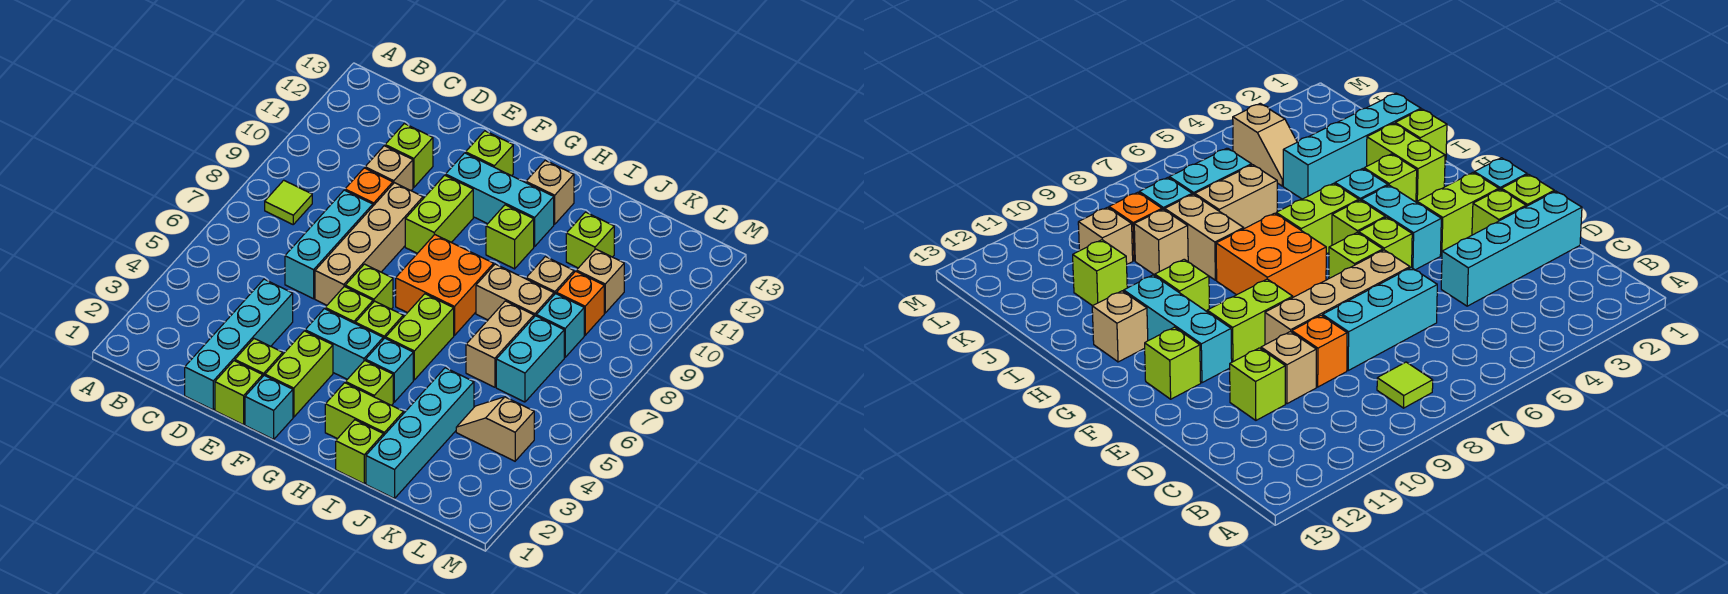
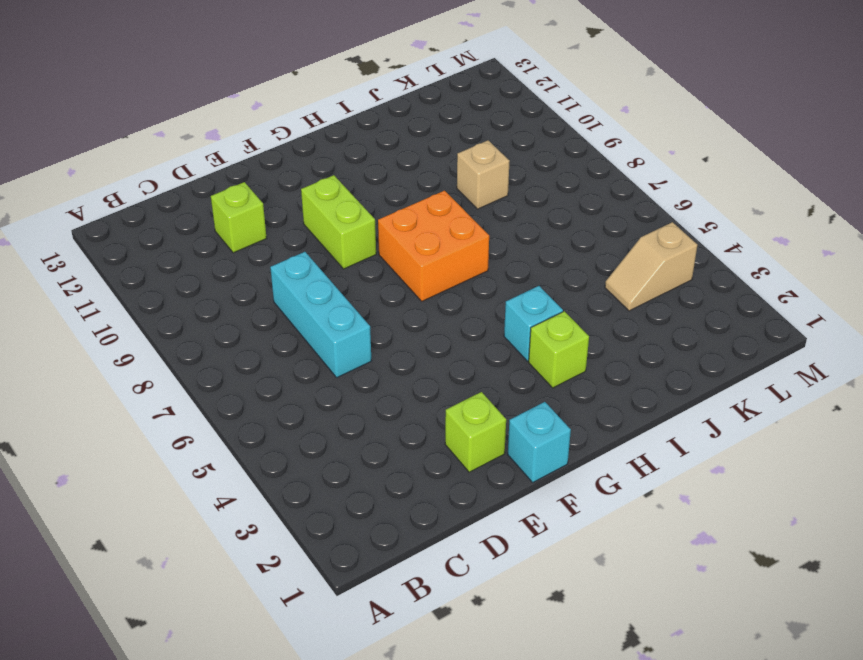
none -> lime tile B8 level 1
none -> cyan brick D1:D4 level 1
none -> orange brick D9 level 1
none -> tan brick D10 level 1

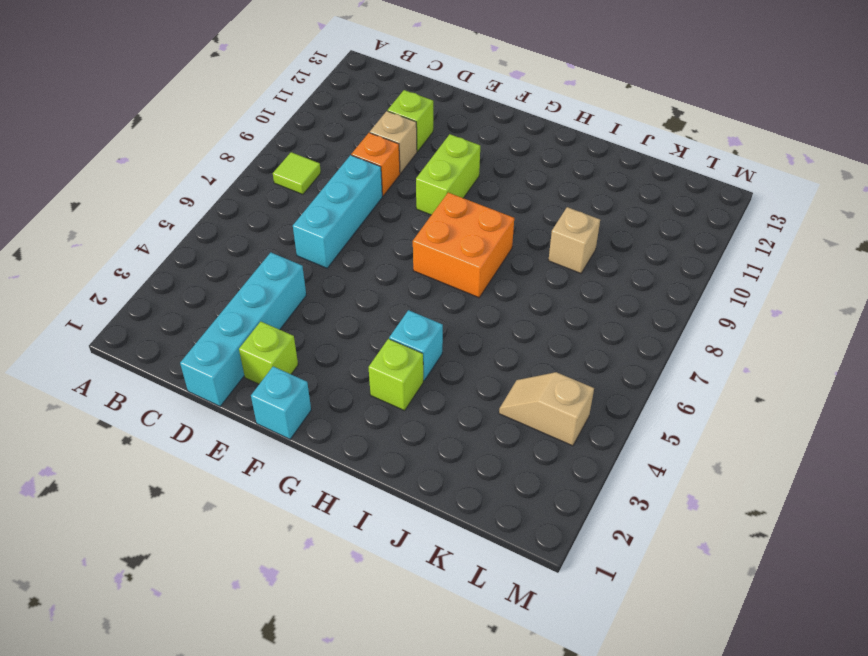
none -> lime brick E1 level 1
none -> tan brick E6:E9 level 1
none -> lime brick F2:F3 level 1
none -> cyan brick F4:G4 level 1

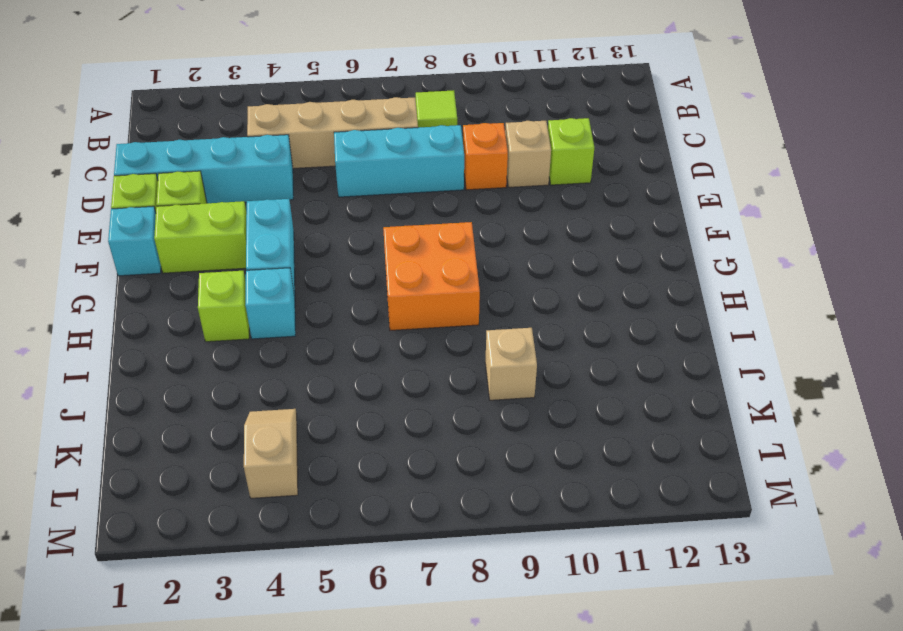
tan brick C4:C7 level 1 -> tan brick E6:E9 level 1
none -> lime brick F5 level 1
none -> lime brick F6 level 1
none -> lime brick F9:F10 level 1
none -> cyan brick F11:H11 level 1

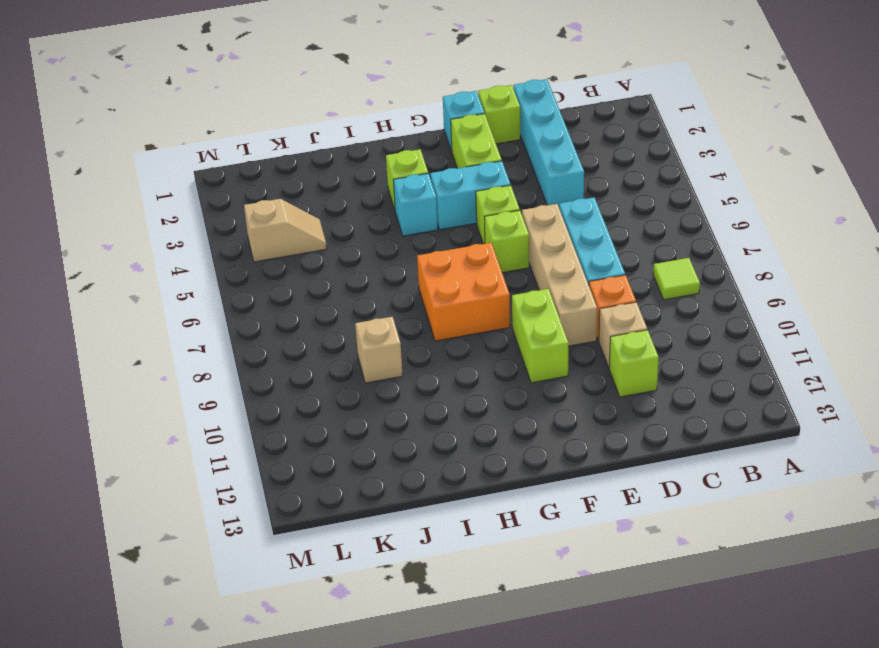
none -> lime brick E2 level 1
none -> cyan brick F11:H11 level 1
none -> lime brick F12 level 1
none -> lime brick G5 level 1

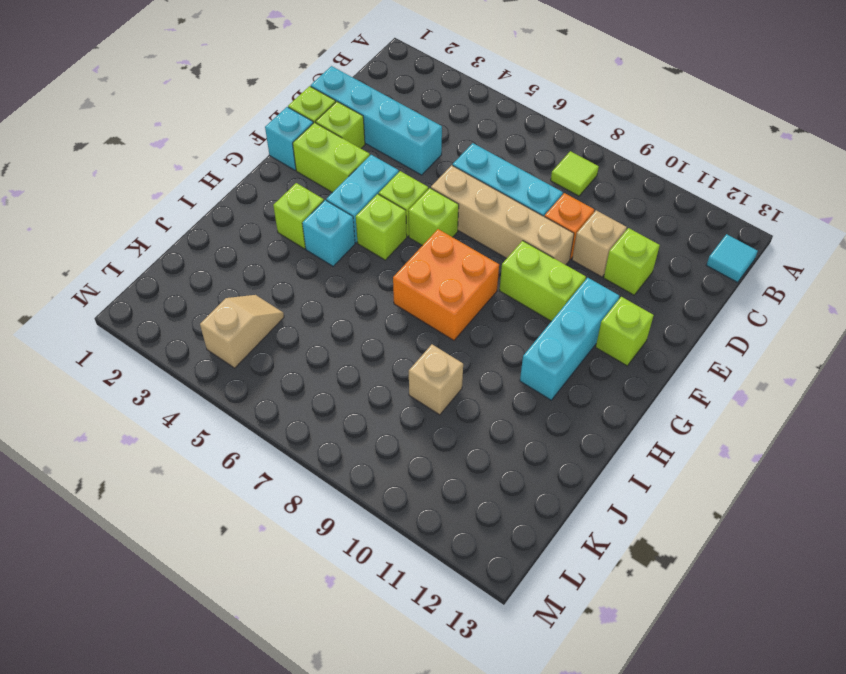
cyan tile B13 level 1 -> none
none -> lime brick H2:I2 level 1
none -> lime brick H5:H6 level 1
none -> lime brick H10 level 1
none -> tan brick H12 level 1

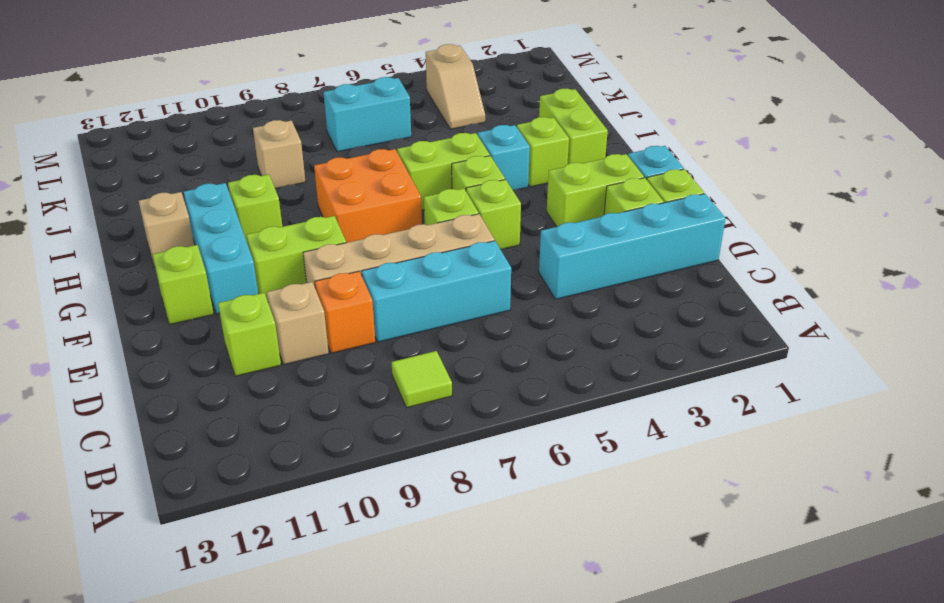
none -> cyan brick F4:G4 level 1
none -> lime brick I1 level 1
none -> tan brick I8:J8 level 1
none -> cyan brick J1:J4 level 1

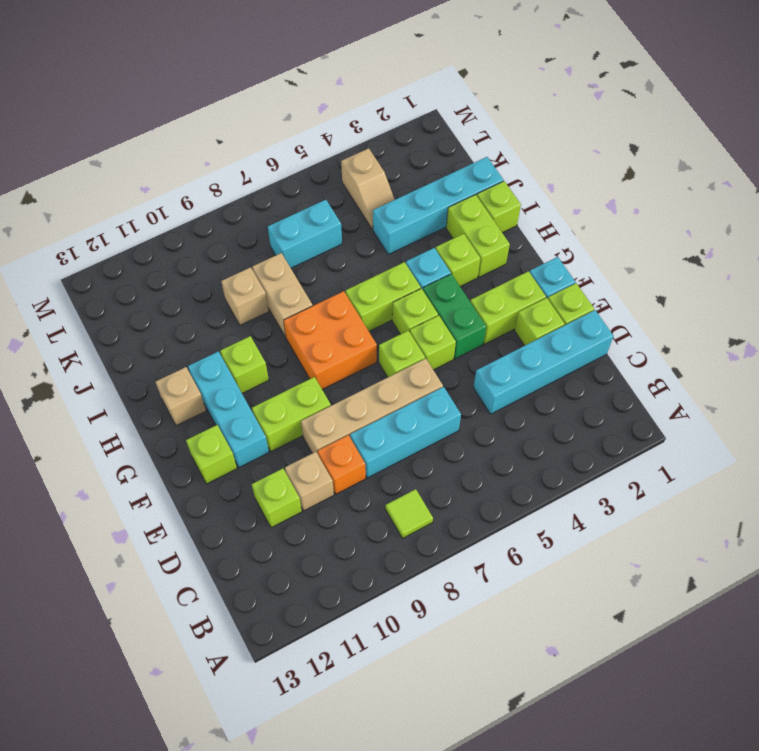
green brick F4:G4 level 1 -> cyan brick F4:G4 level 1
none -> tan brick J6:J7 level 1
none -> lime brick J11 level 1
none -> cyan brick K8 level 1
none -> orange brick K9 level 1

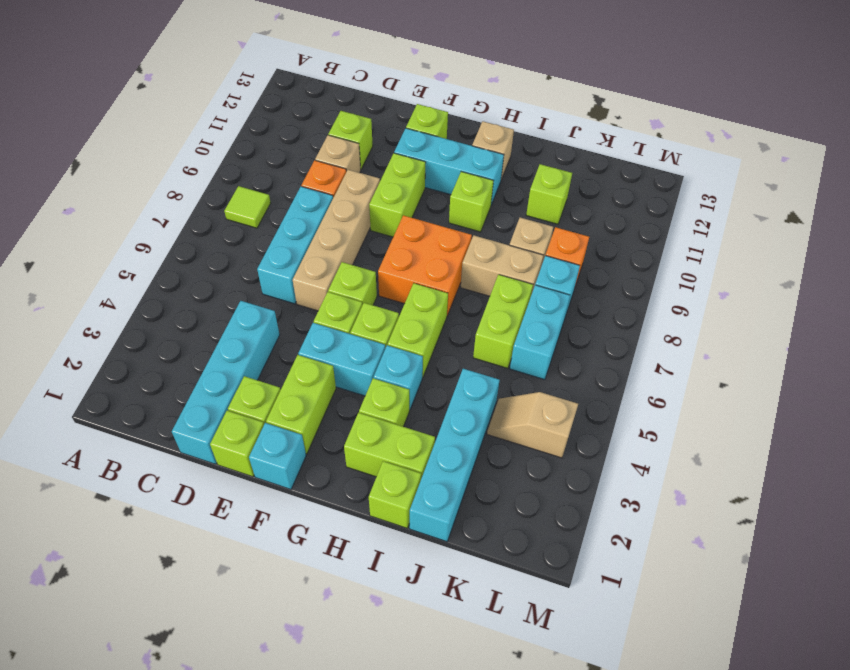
lime brick J6:J7 level 1 -> tan brick J6:J7 level 1
none -> tan brick K10 level 1

